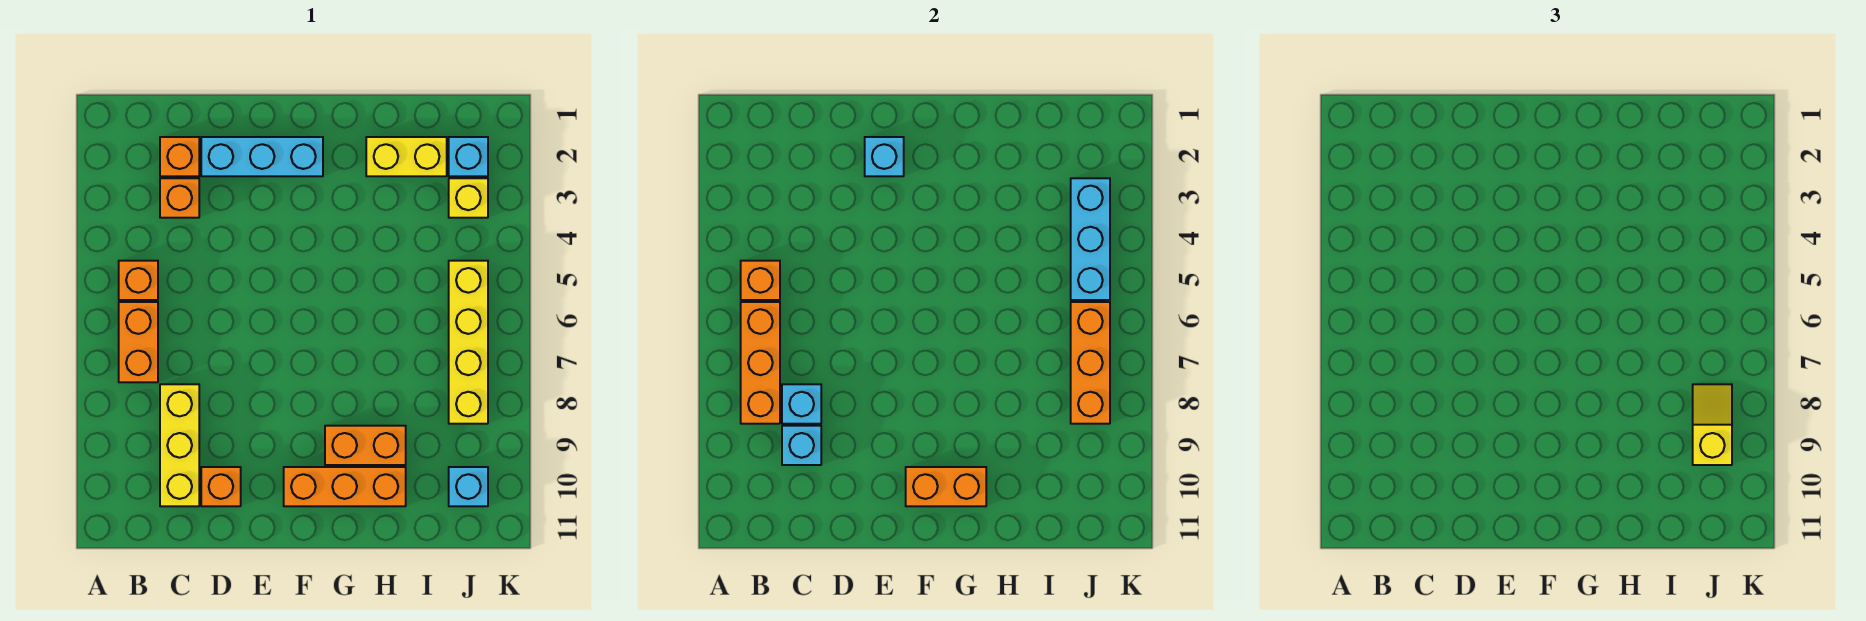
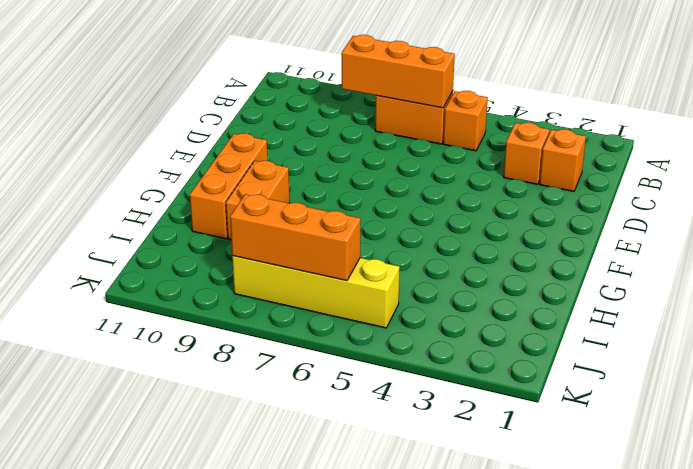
none -> yellow brick C8:C10 level 1
none -> cyan brick D2:F2 level 1
none -> orange brick D10 level 1

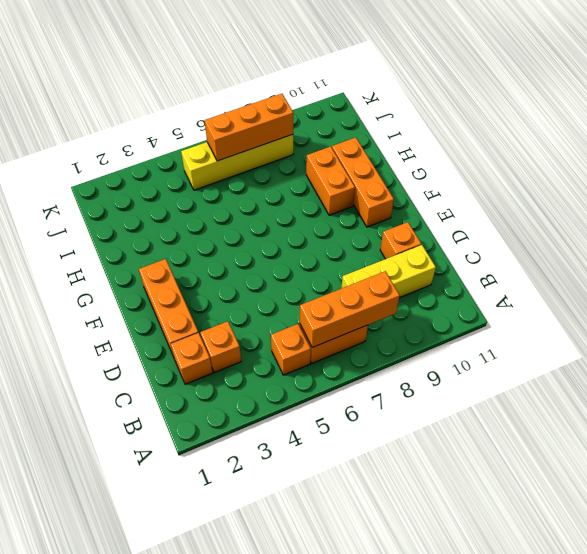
orange brick D2:F2 level 1 -> cyan brick D2:F2 level 1
none -> yellow brick H2:I2 level 1
none -> cyan brick J2 level 1
none -> yellow brick J3 level 1

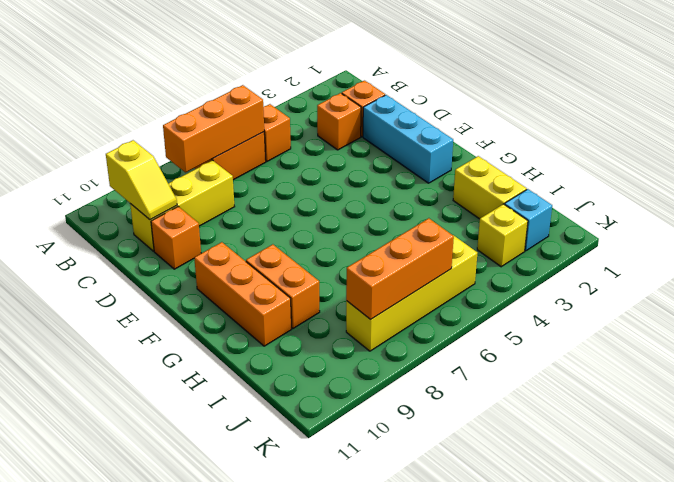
yellow slope B10:C10 level 2 top B -> yellow slope J8:J9 level 3 top 9
none -> cyan brick J10 level 1
none -> orange brick B5 level 2
none -> cyan brick C8 level 2

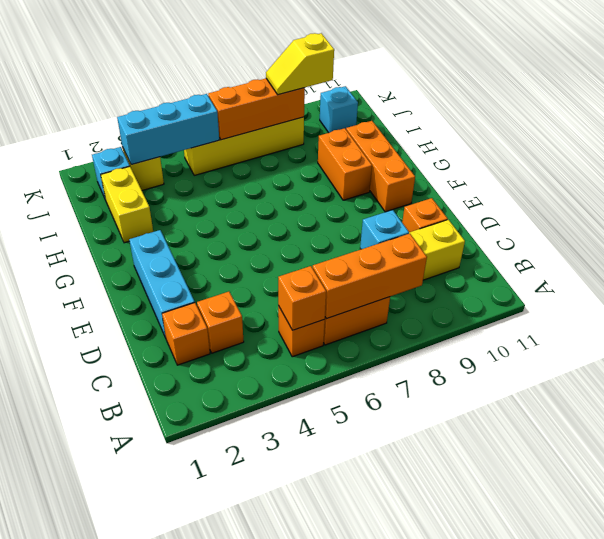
none -> cyan brick C9 level 2
none -> cyan brick E2 level 2
none -> orange brick F10:G10 level 2

